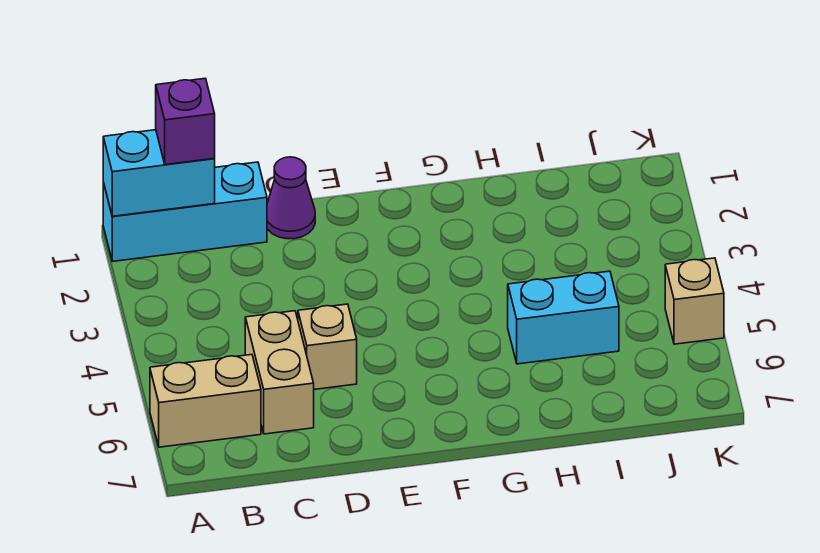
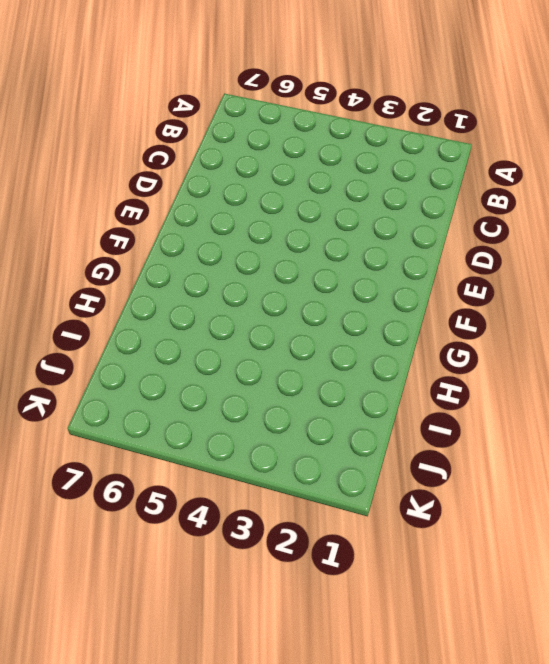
none -> cyan brick A1:C1 level 1
none -> tan brick A6:B6 level 1

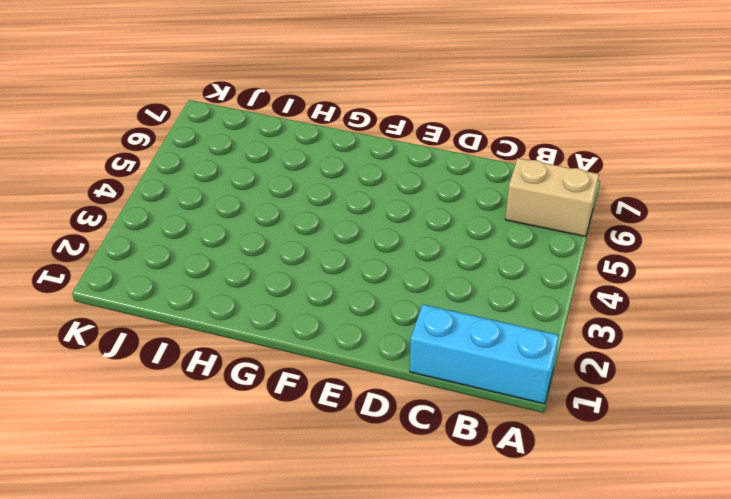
none -> tan brick C5:C6 level 1
none -> purple cone D1 level 1

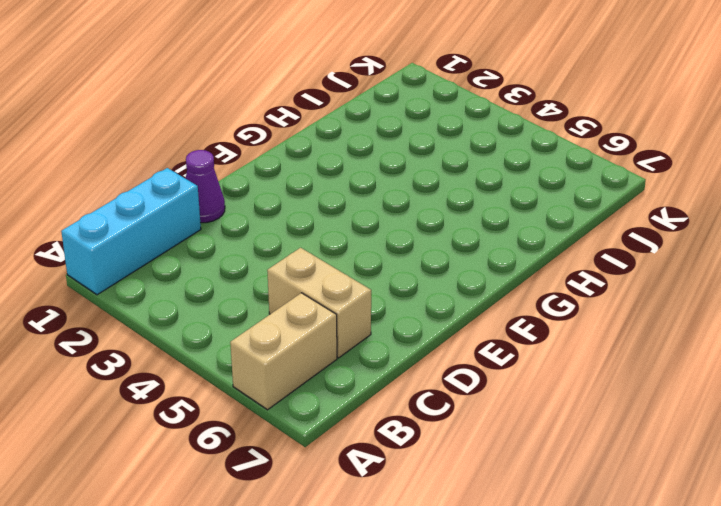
none -> tan brick D5 level 1
none -> cyan brick H5:I5 level 1

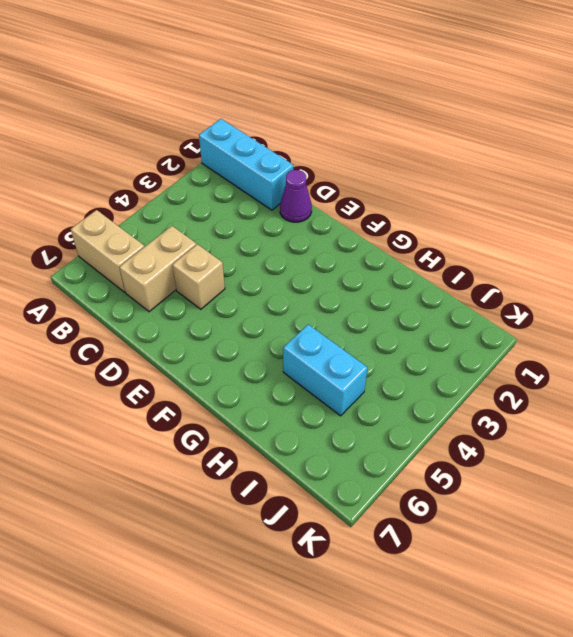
none -> tan brick K5 level 1
none -> cyan brick A1:B1 level 2

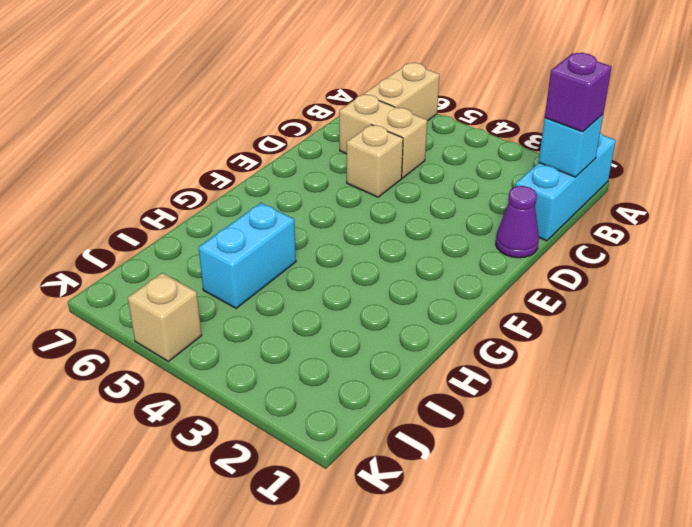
cyan brick B1 level 2 -> cyan brick A1:B1 level 2

